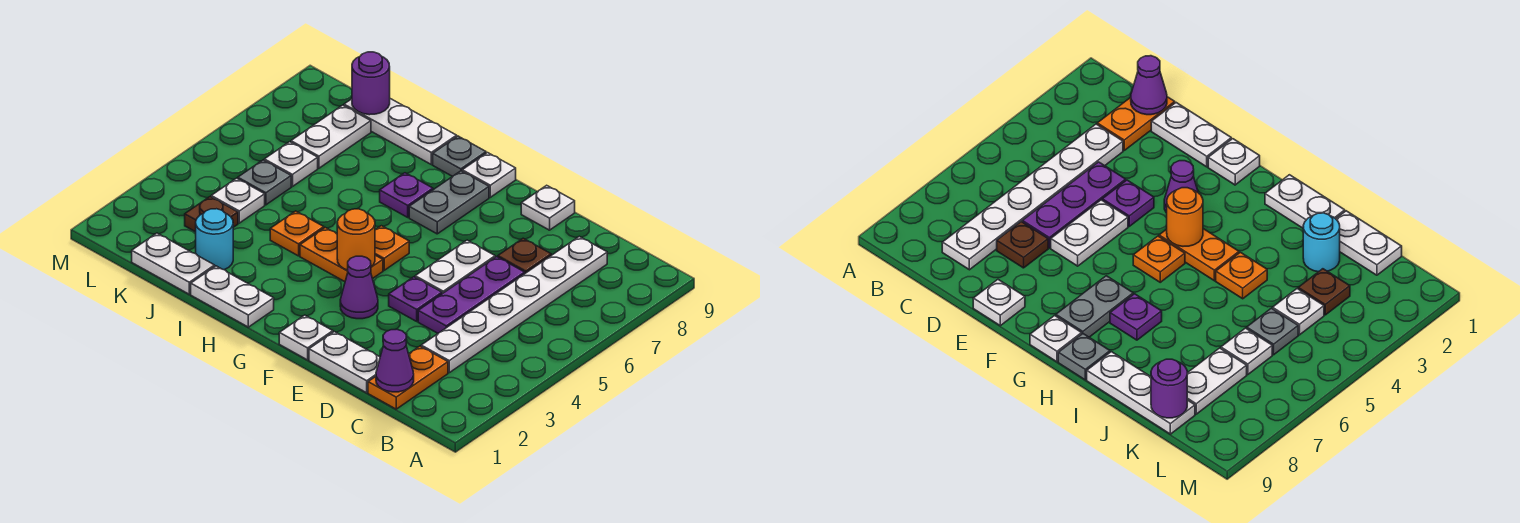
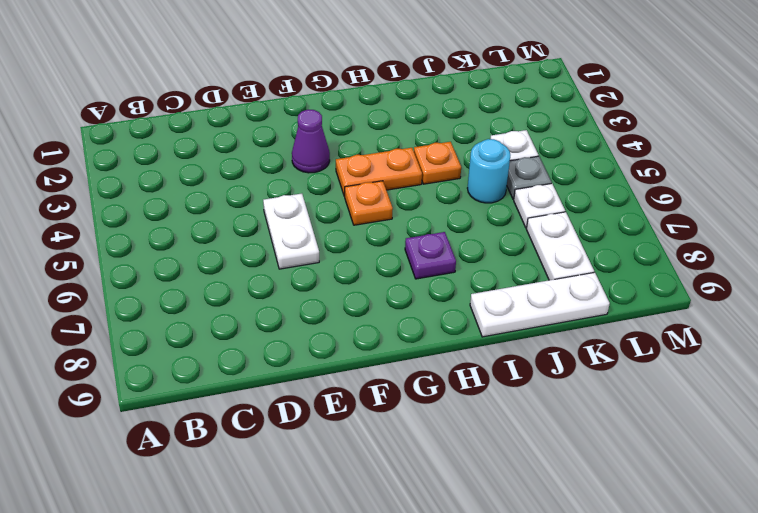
cyan round brick J5 level 1 -> cyan round brick J2 level 1
none -> orange plate C1:C2 level 1
none -> white plate C3:C8 level 1
none -> white plate D1:E1 level 1

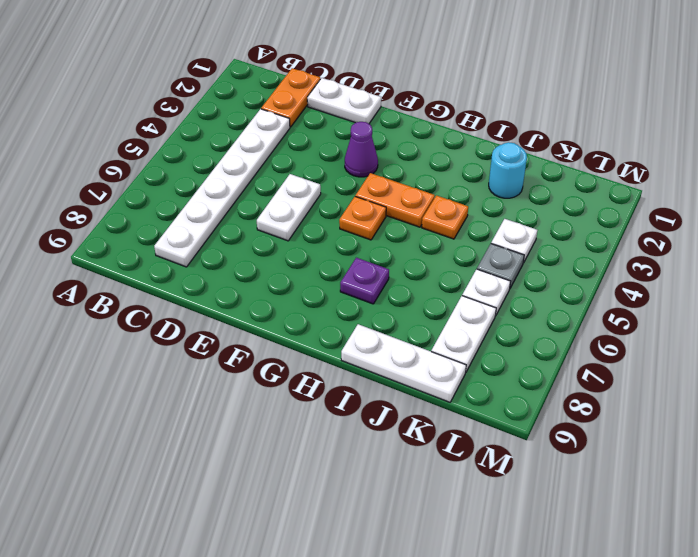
none -> purple plate D4:D6 level 1
none -> brown plate D7 level 1
none -> purple plate E4 level 1

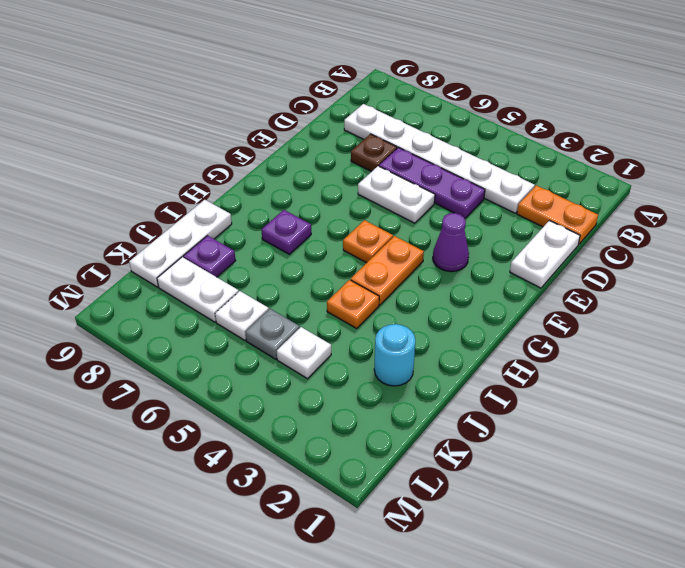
purple plate J8 level 1 -> purple plate E4 level 1
none -> white plate E9 level 1
none -> white plate F1 level 1
none -> grey plate G7:G8 level 1

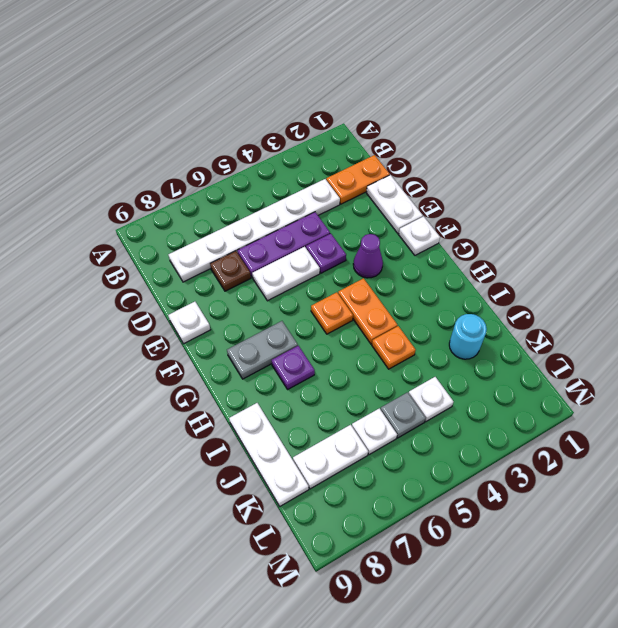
none -> white plate G9 level 1
none -> white plate H1:I1 level 1
none -> grey plate H9 level 1

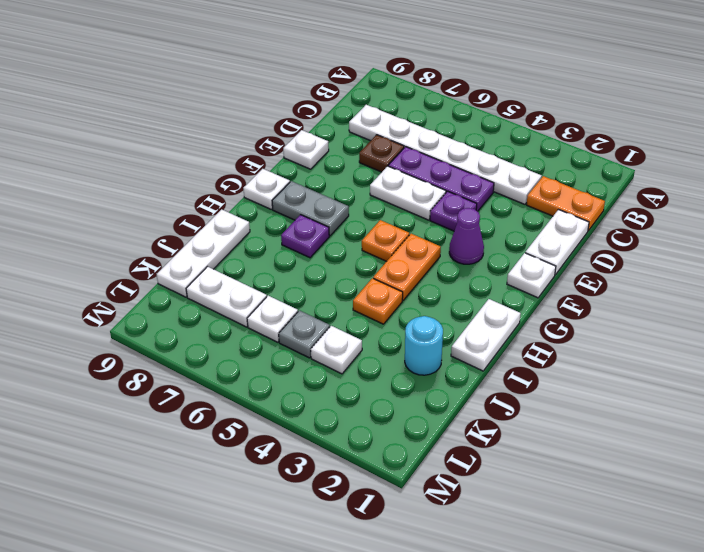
none -> grey plate H9 level 1
none -> white plate J1:K1 level 1
none -> brown plate K3 level 1

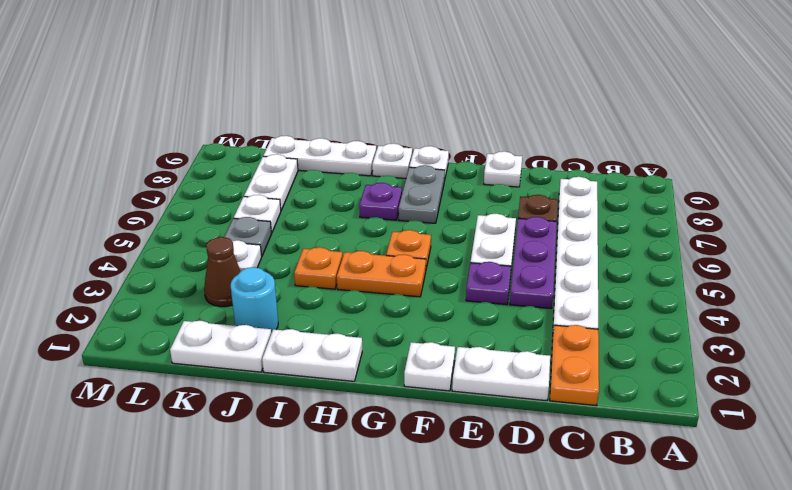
white plate H9 level 1 -> grey plate H9 level 1
brown cone K3 level 1 -> brown plate K3 level 1
none -> purple cone F3 level 1
none -> purple cone C1 level 2
none -> orange round brick G4 level 2

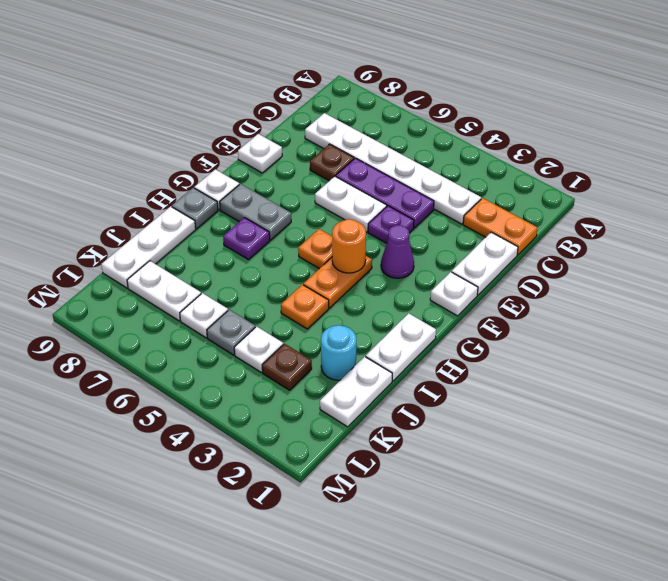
none -> purple cone C1 level 2
none -> purple round brick K9 level 2

